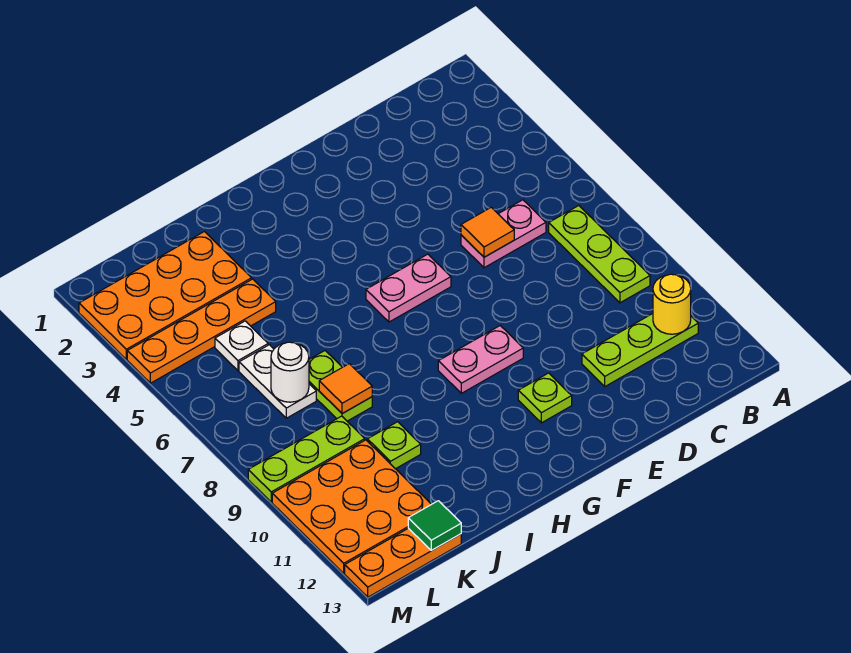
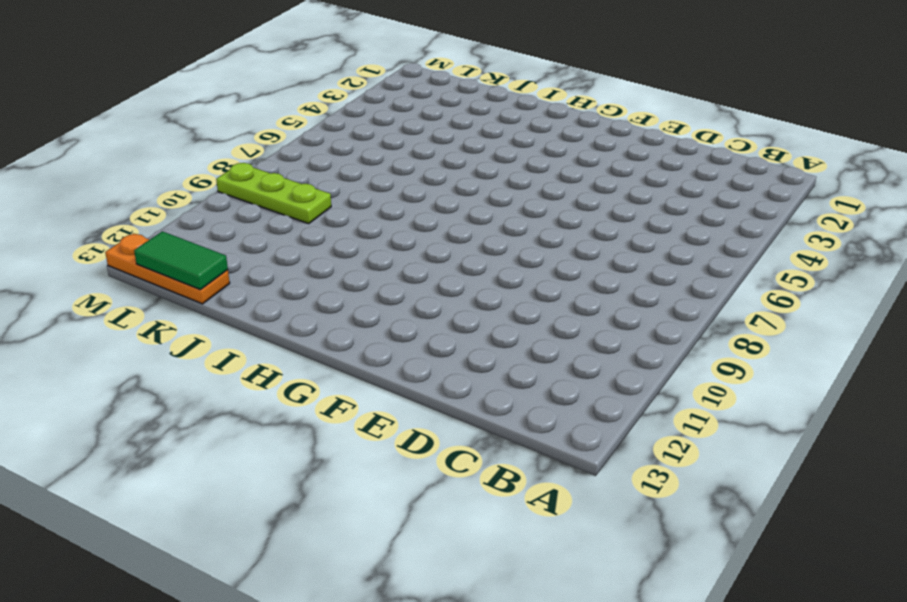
green tile K13:L13 level 2 -> green tile K13 level 2
none -> lime plate B7:B9 level 1
none -> lime plate B11:D11 level 1
none -> pink plate C6:D6 level 1

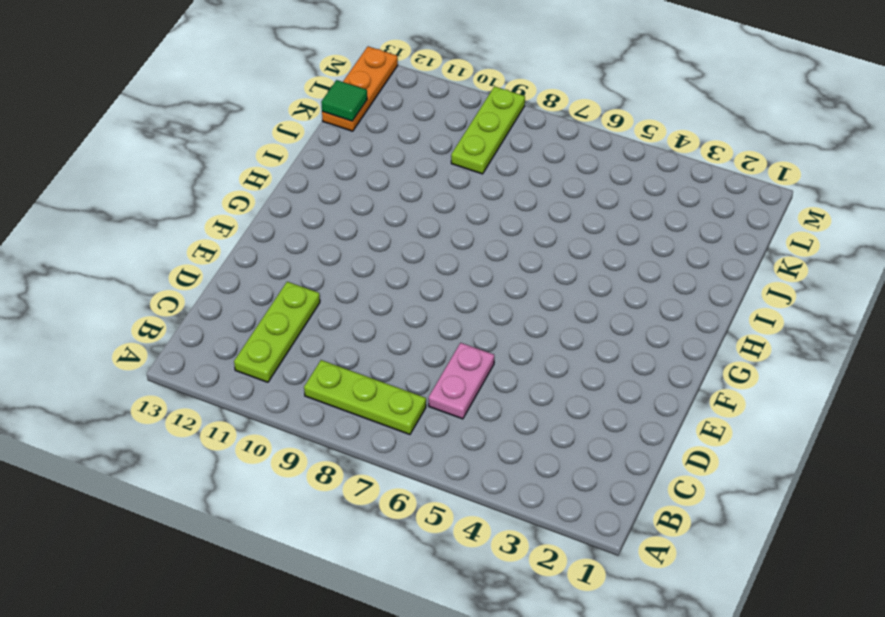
none -> pink plate F6:G6 level 1
none -> pink plate F9:G9 level 1
none -> lime plate F11 level 1

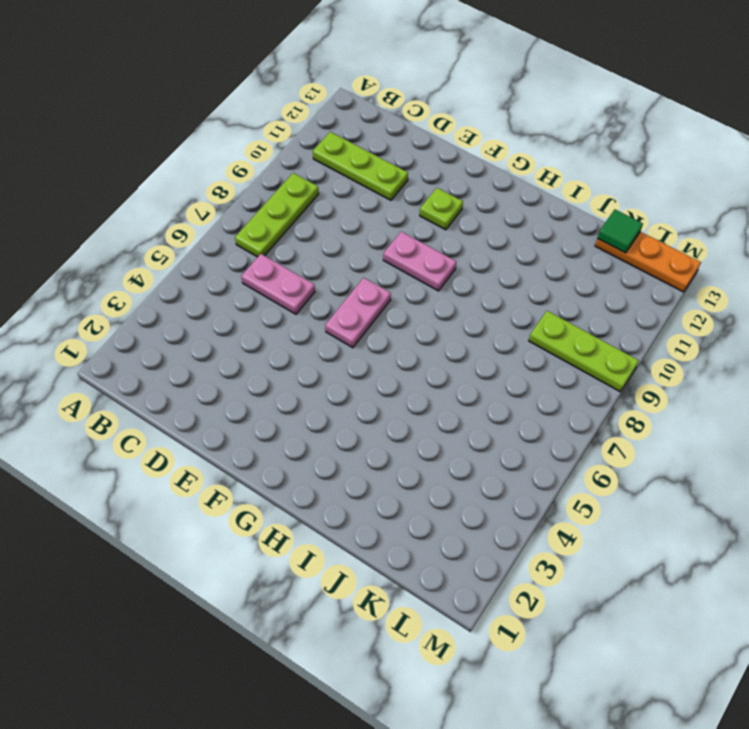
pink plate F6:F7 level 1 -> pink plate F6:G6 level 1
none -> orange plate J2:M3 level 1
none -> orange plate J4:M4 level 1
none -> lime plate J7:J8 level 1

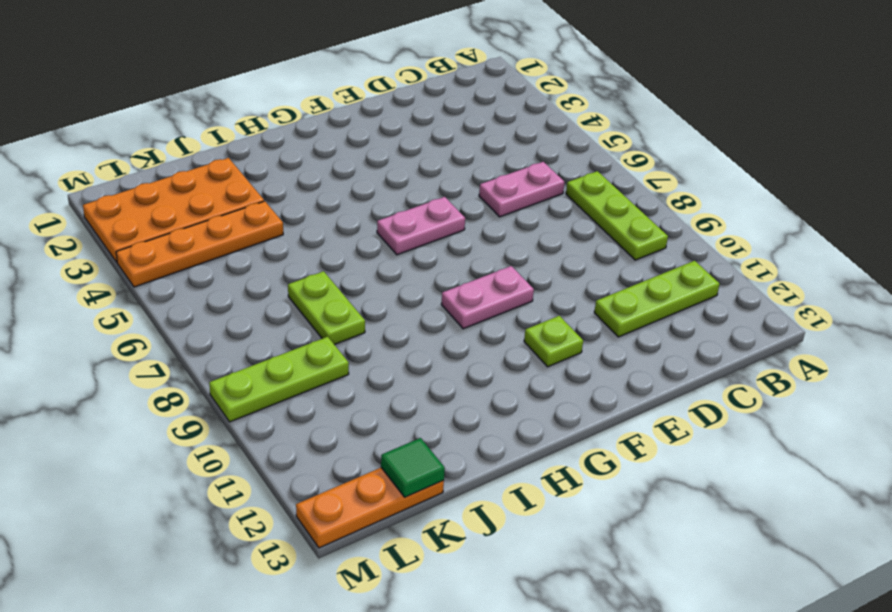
none -> lime plate J10 level 1
none -> white plate K5 level 1
none -> white plate K6:K7 level 1

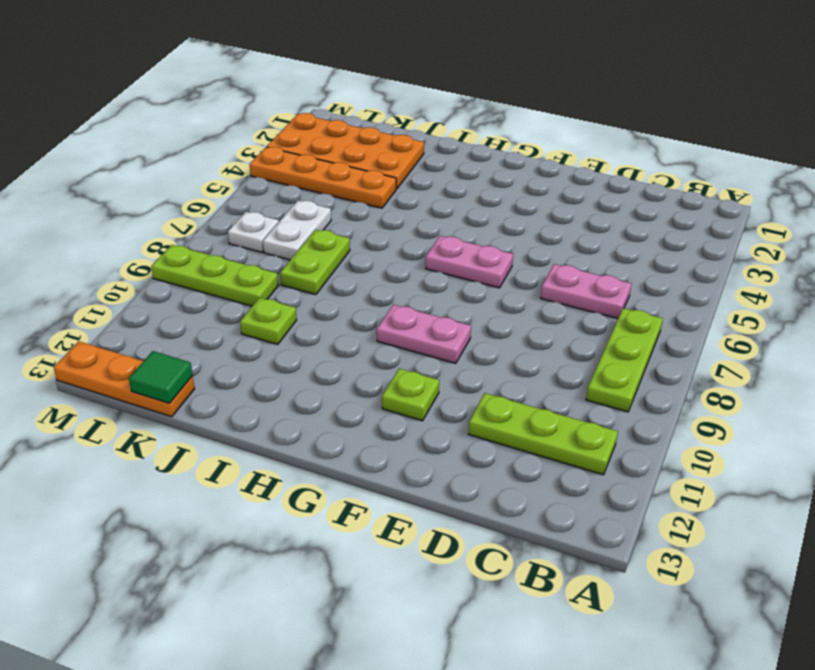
white plate L7 level 1 -> white plate K5 level 1
none -> orange plate K10:M12 level 1
none -> yellow round brick B11 level 2
none -> orange tile D6 level 2

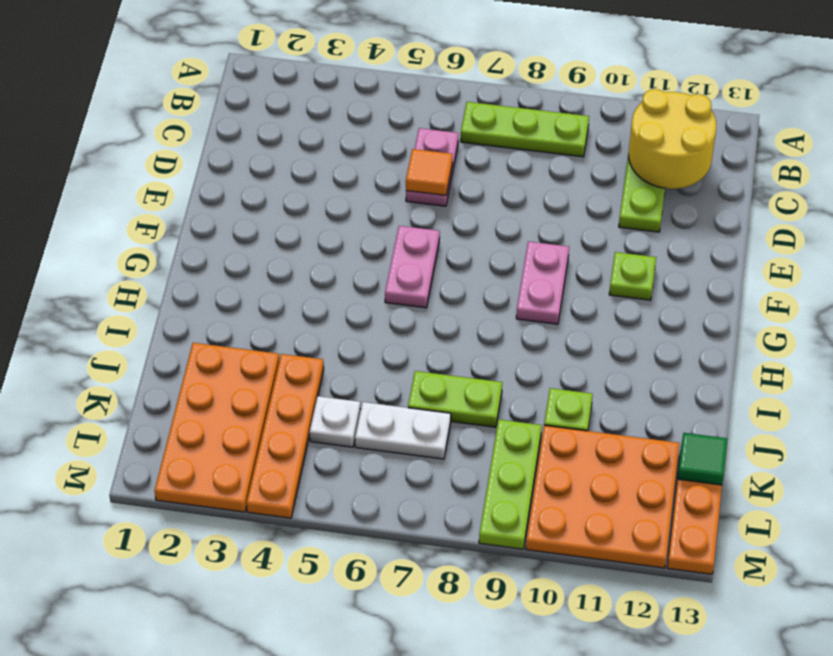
yellow round brick B11:C12 level 2 -> yellow round brick B11 level 2
none -> orange tile J8 level 2
none -> white round brick K7 level 2

